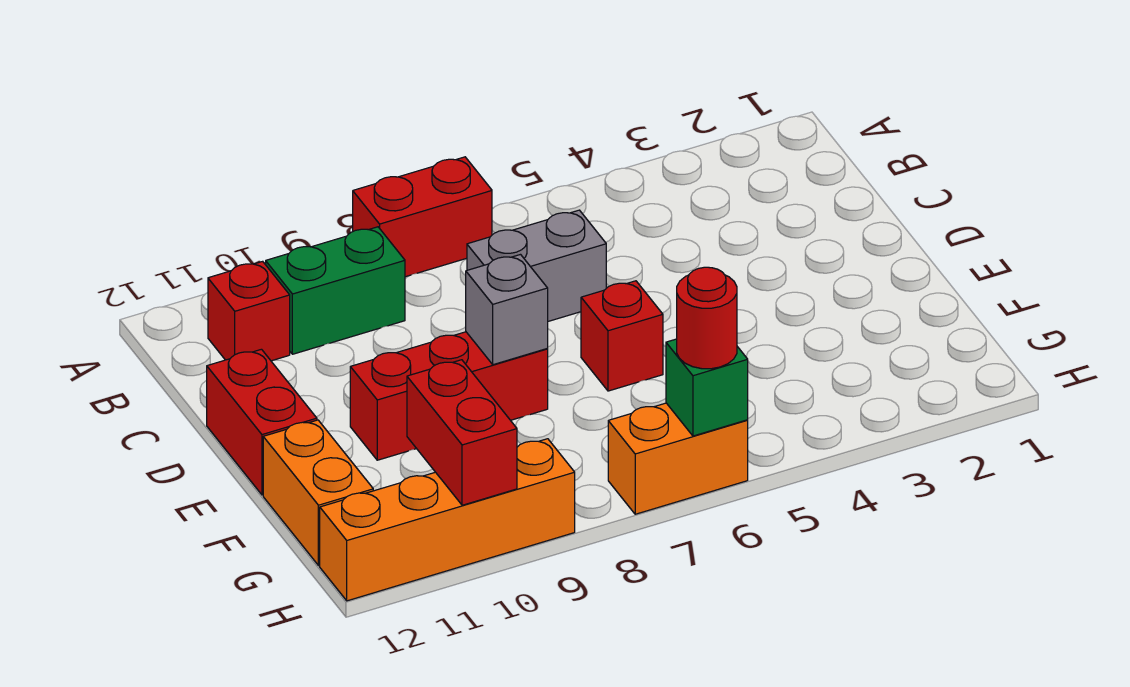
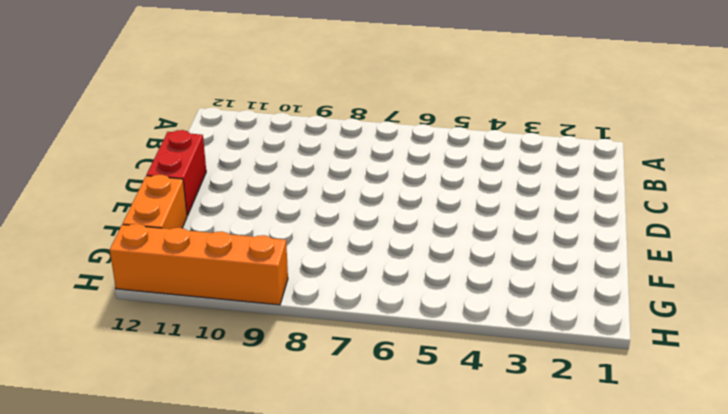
none -> red brick A7:A8 level 1
none -> green brick B9:B10 level 1
none -> red brick B11 level 1

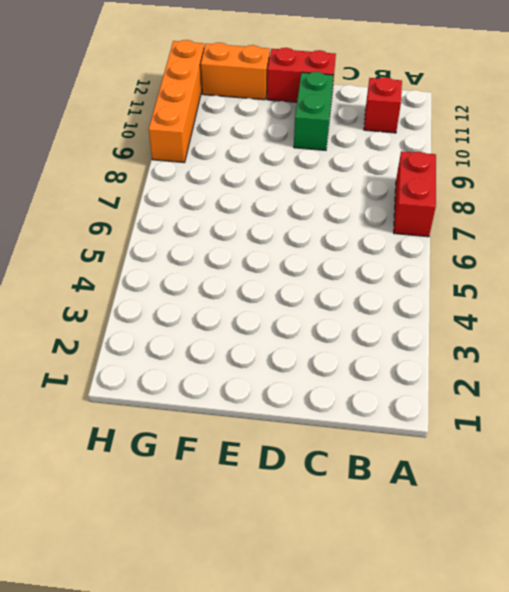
green brick D10:D11 level 1 -> green brick B9:B10 level 1
none -> grey brick C6:C7 level 1
none -> red brick E6 level 1
none -> red brick E8:E10 level 1

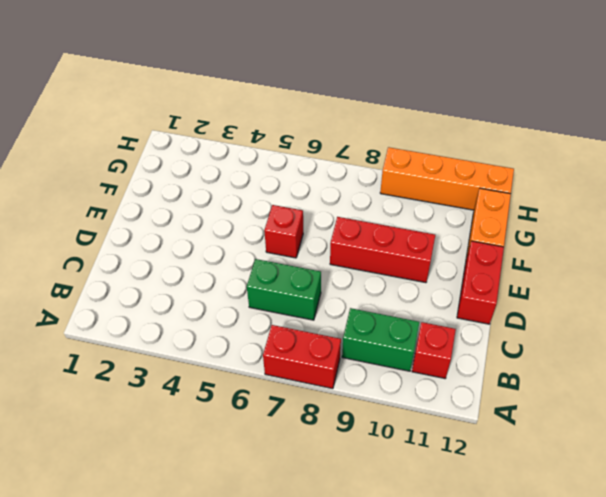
green brick C6:C7 level 1 -> grey brick C6:C7 level 1
none -> orange brick H6:H7 level 1
none -> grey brick E8 level 2
none -> red brick G10:H10 level 2

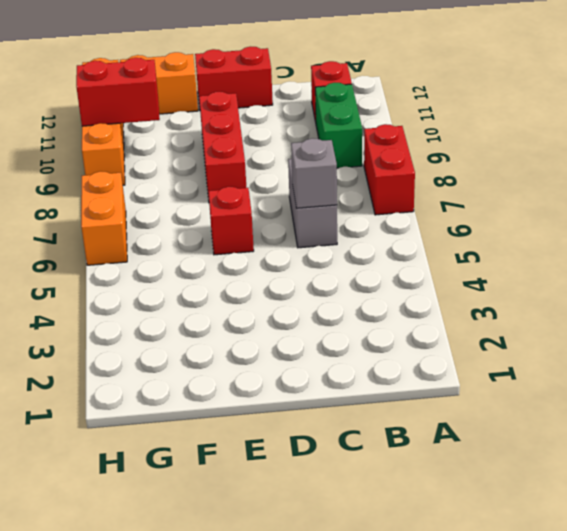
grey brick C6 level 2 -> grey brick E8 level 2
none -> green brick H6 level 2
none -> red round brick H6 level 3

